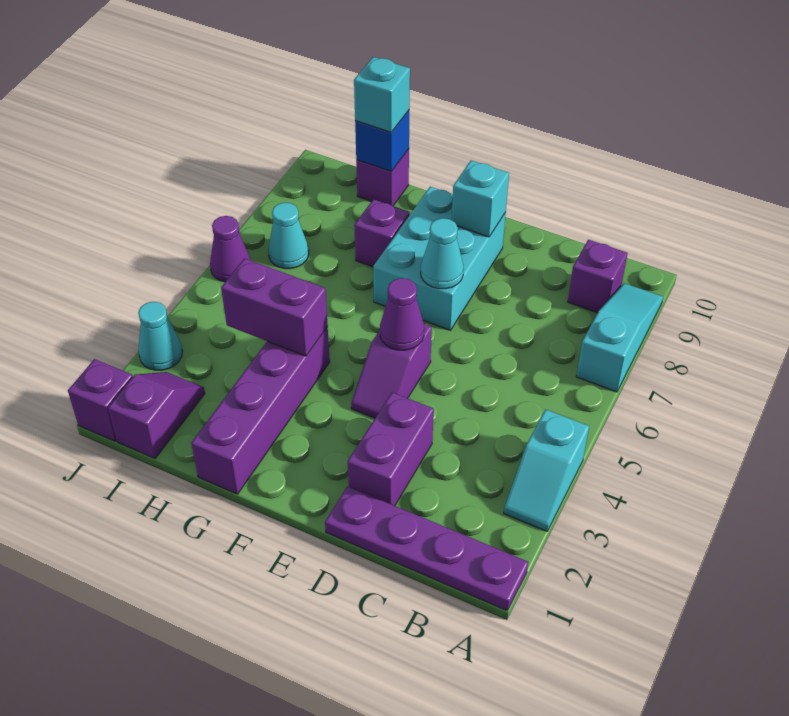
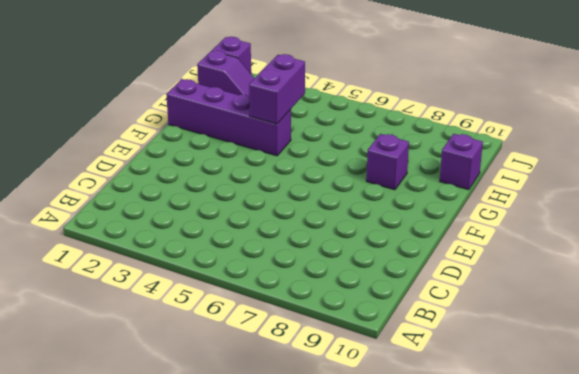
none -> purple plate A1:D1 level 1
none -> cyan slope A3:A4 level 1 top 4
none -> cyan slope A7:A9 level 1 top 7

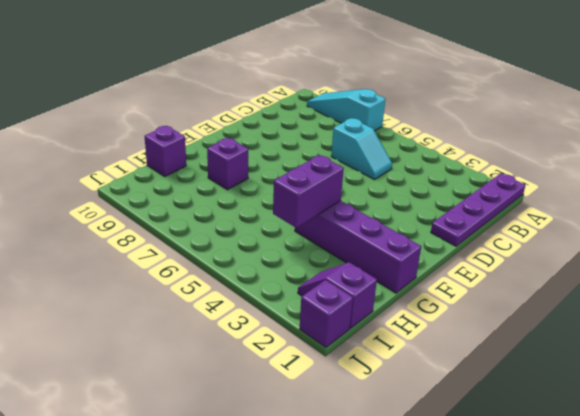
cyan slope C5:C6 level 1 top 6 -> cyan slope A3:A4 level 1 top 4
none -> purple brick B9 level 1
none -> purple brick D2:D3 level 1
none -> purple slope E4:E5 level 1 top 5

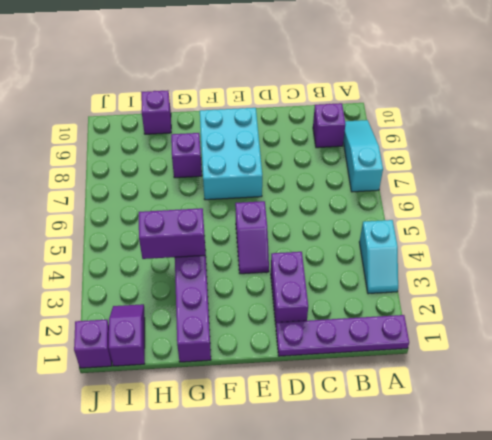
none -> cyan cone I7 level 1
none -> cyan cone J3 level 1
none -> purple cone J6 level 1

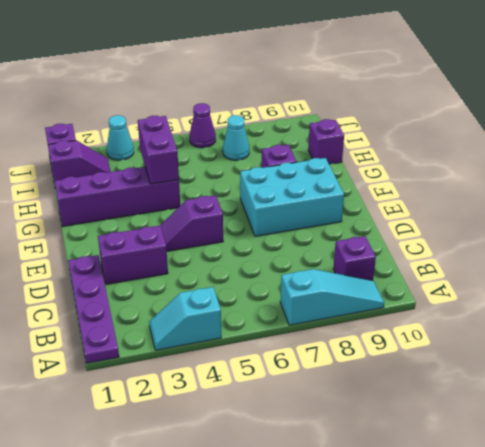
none -> purple cone E5 level 2
none -> cyan cone E7 level 2
none -> cyan brick E9 level 2

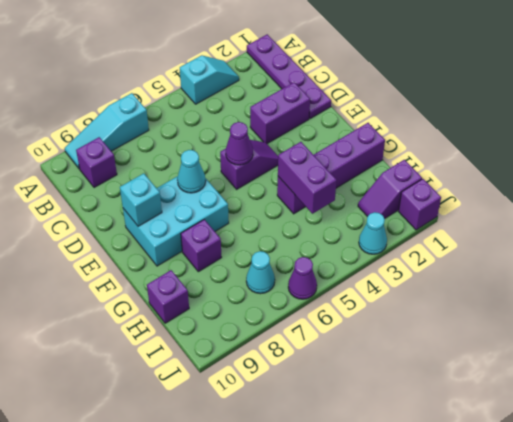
none -> blue brick H10 level 2
none -> cyan brick H10 level 3

